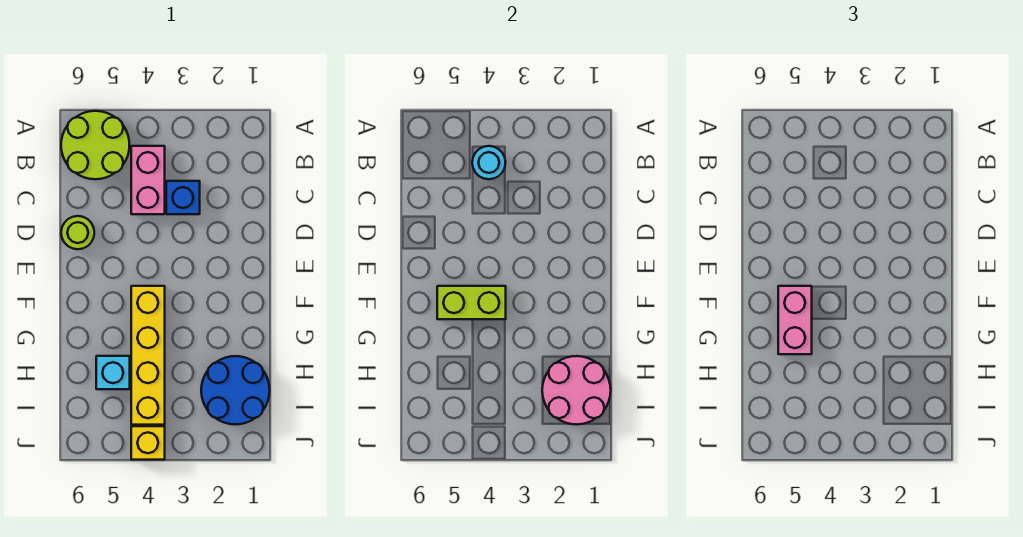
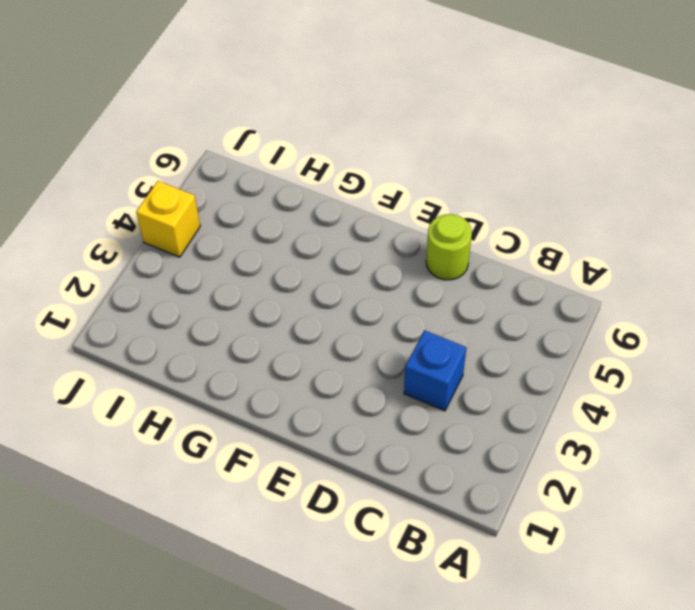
none -> lime round brick A5:B6 level 1
none -> pink brick B4:C4 level 1
none -> yellow brick F4:I4 level 1

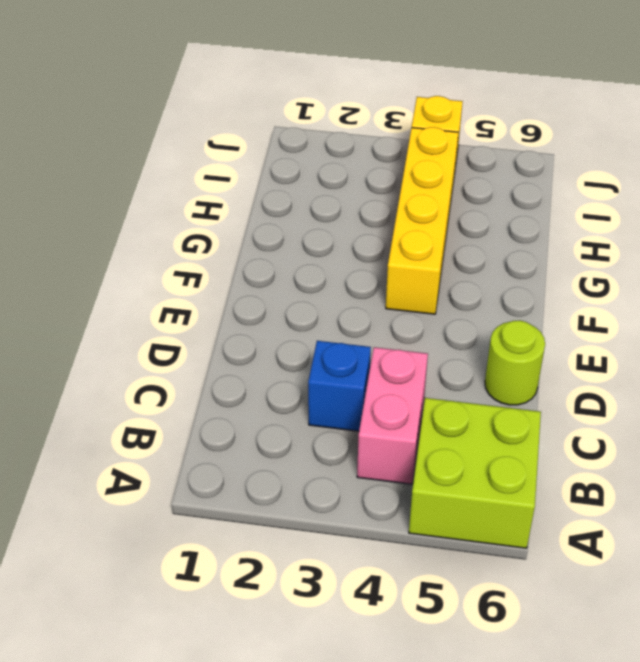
lime brick A5:B6 level 1 -> lime round brick A5:B6 level 1
none -> blue round brick H1:I2 level 1
none -> cyan brick H5 level 1
none -> cyan round brick B4 level 2

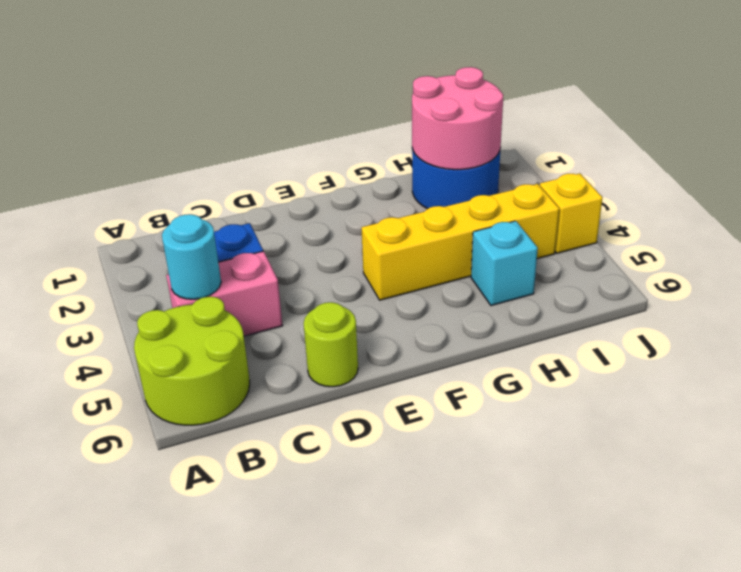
none -> lime brick F4:F5 level 2
none -> pink brick F5:G5 level 3

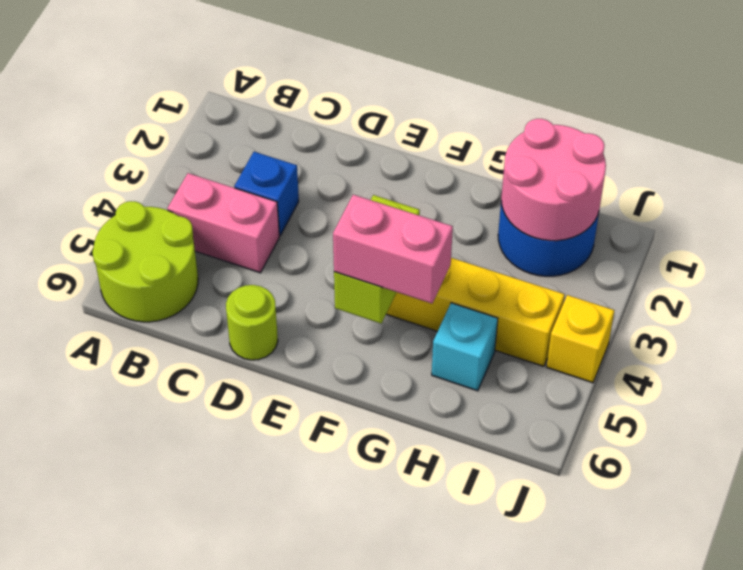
none -> cyan round brick B4 level 2

